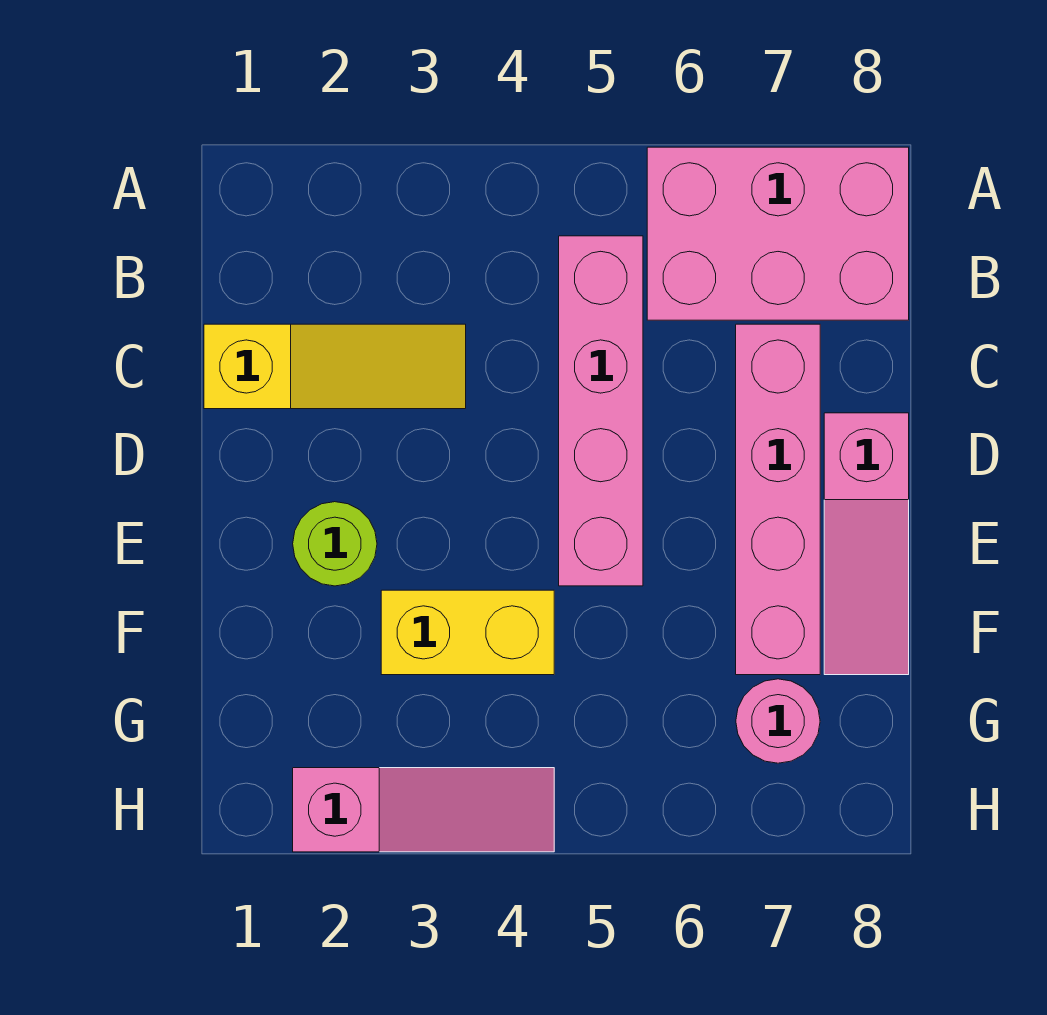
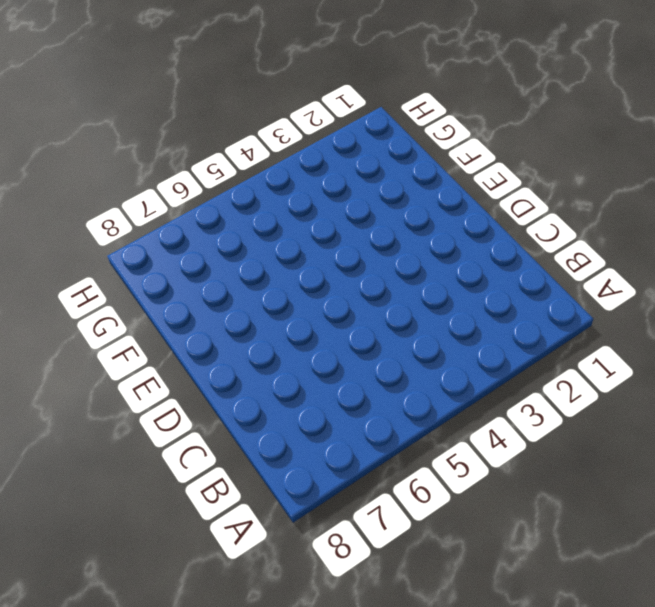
none -> pink brick A6:B8 level 1
none -> pink brick B5:E5 level 1

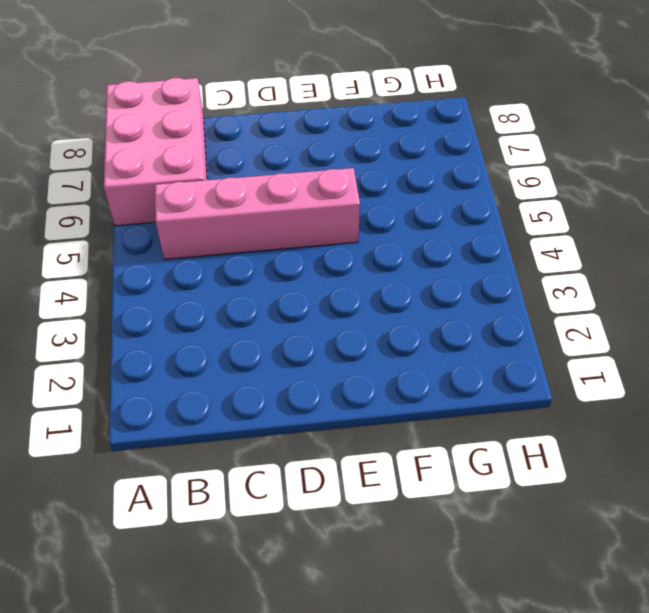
none -> yellow slope C1:C3 level 1 top 1
none -> pink brick C7:F7 level 1

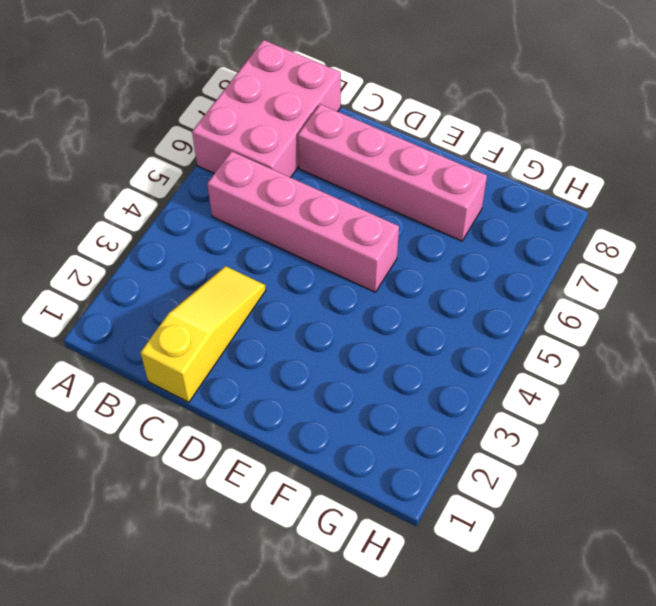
none -> pink slope D8:F8 level 1 top D
none -> lime round brick E2 level 1

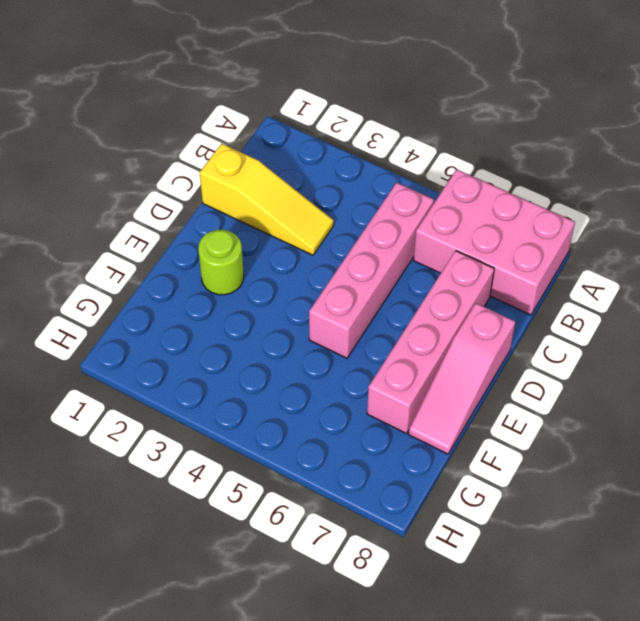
none -> yellow brick F3:F4 level 1
none -> pink round brick G7 level 1

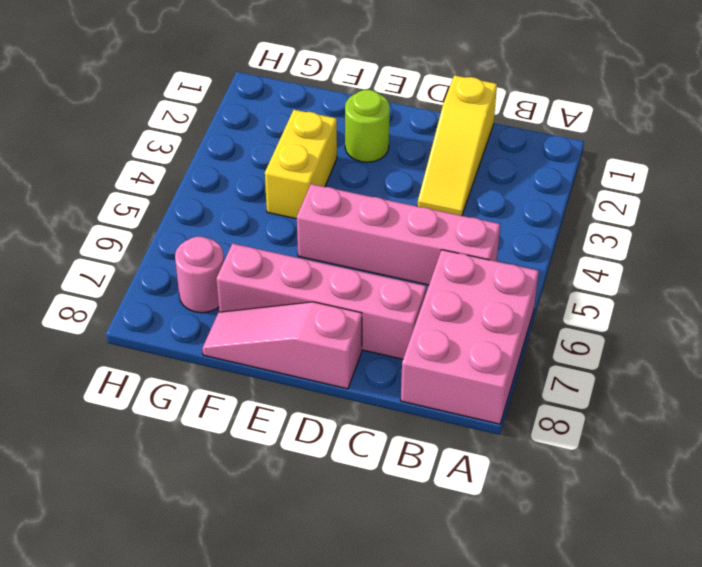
none -> pink slope H2:H4 level 1 top 2

